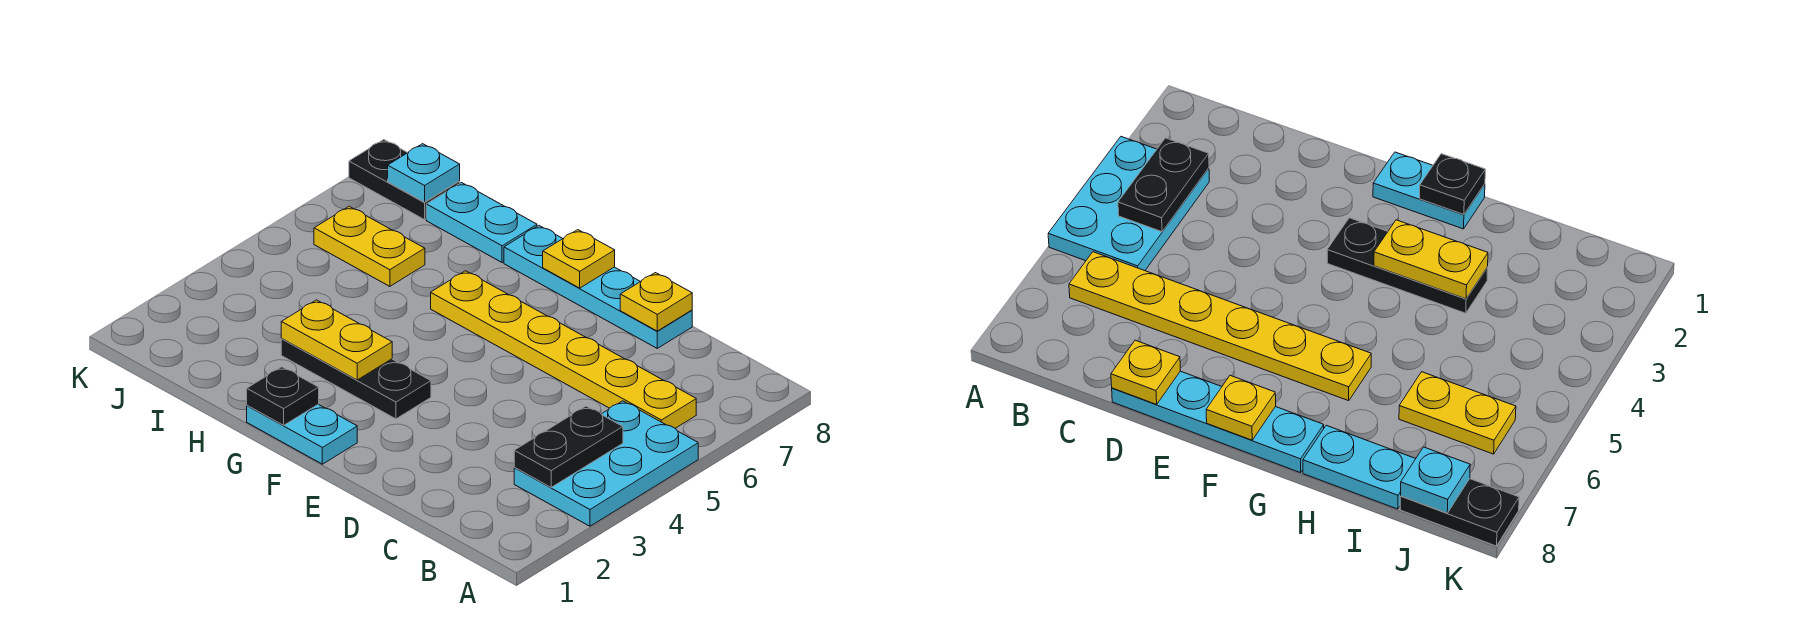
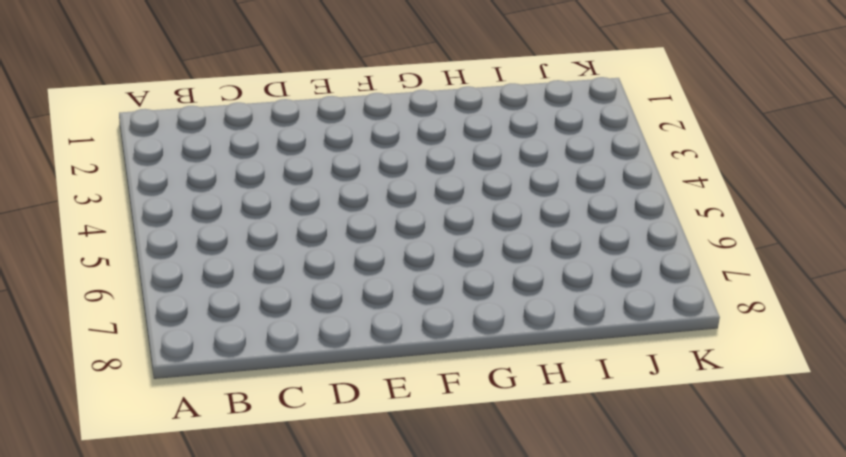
none -> cyan plate A3:B5 level 1
none -> yellow plate B6:G6 level 1
none -> cyan plate D8:G8 level 1

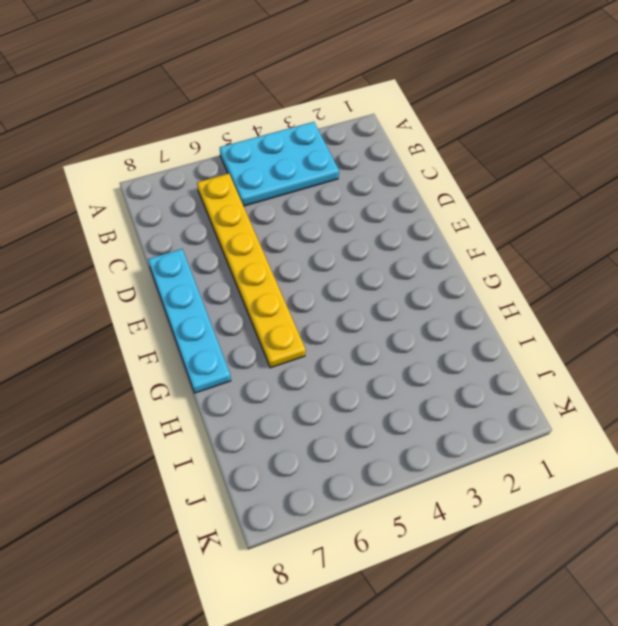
none -> cyan plate F1:G1 level 1
none -> black plate F3:H3 level 1
none -> cyan plate H8:I8 level 1

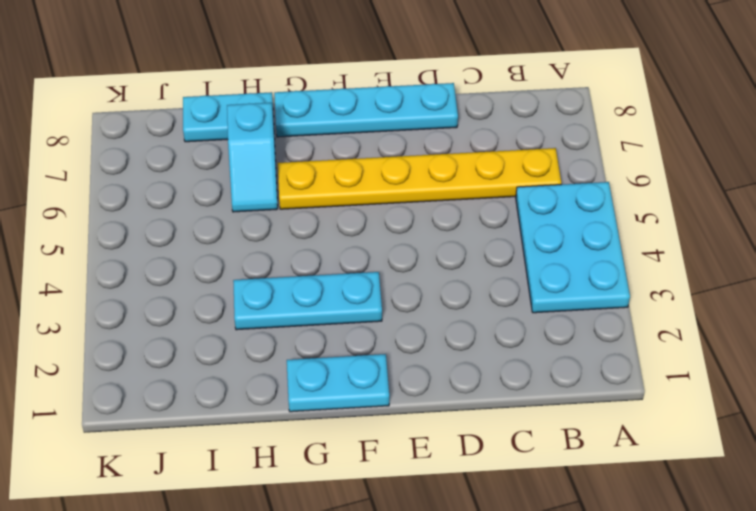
cyan plate F3:H3 level 1 -> black plate F3:H3 level 1
cyan slope H6:H7 level 1 top 7 -> none
none -> yellow plate I6:J6 level 1
none -> black plate J8:K8 level 1
none -> black plate B3:B4 level 2

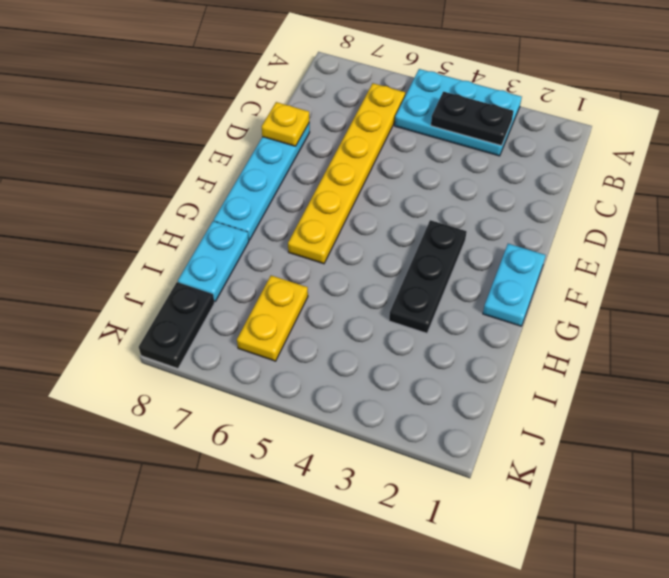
none -> yellow plate F8 level 2
none -> black plate G1 level 2
none -> yellow plate G3:H3 level 2

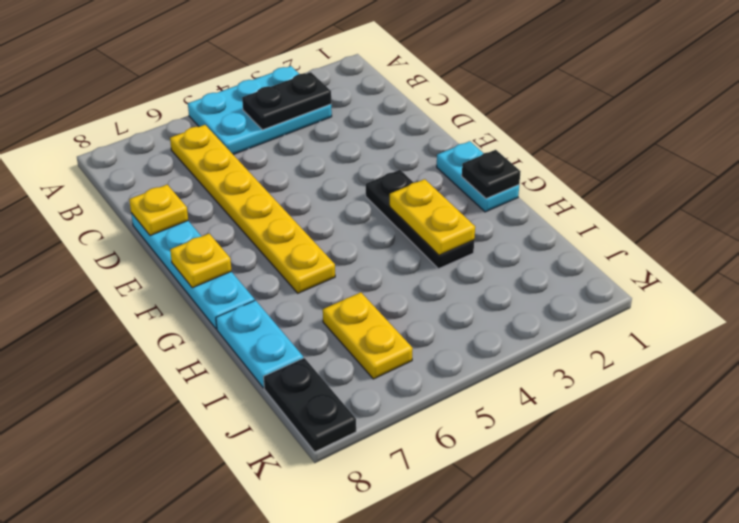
none -> cyan plate J8 level 2

